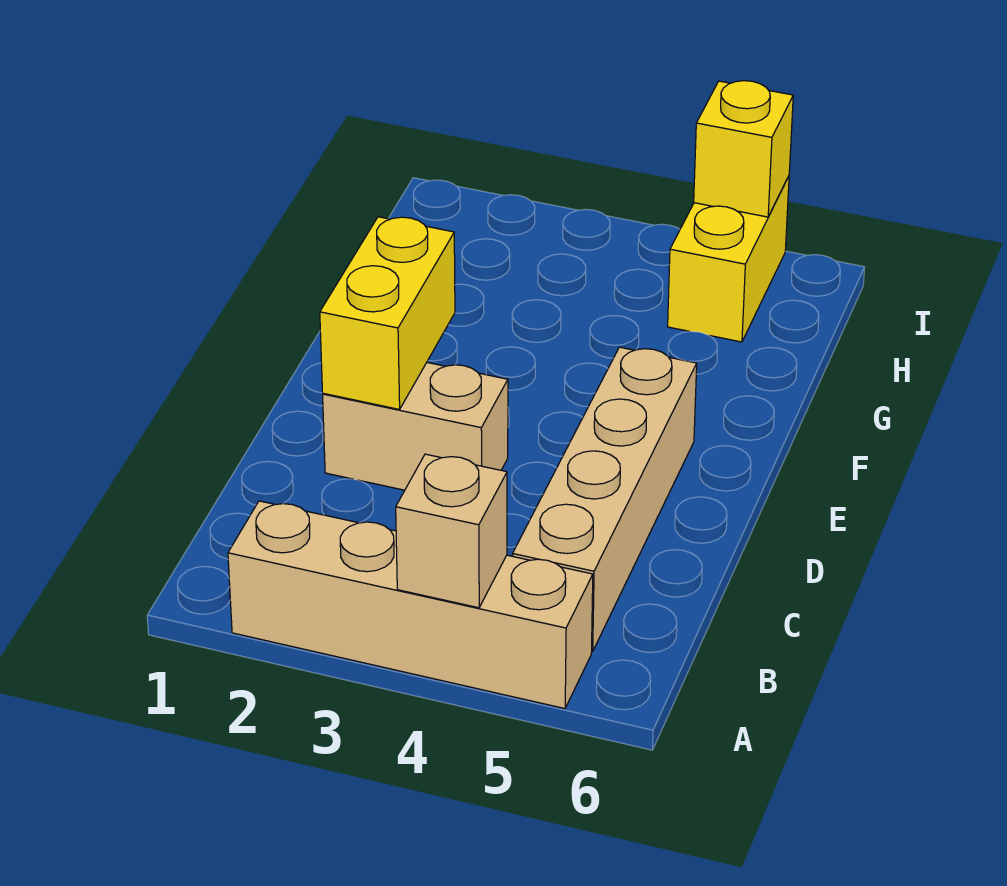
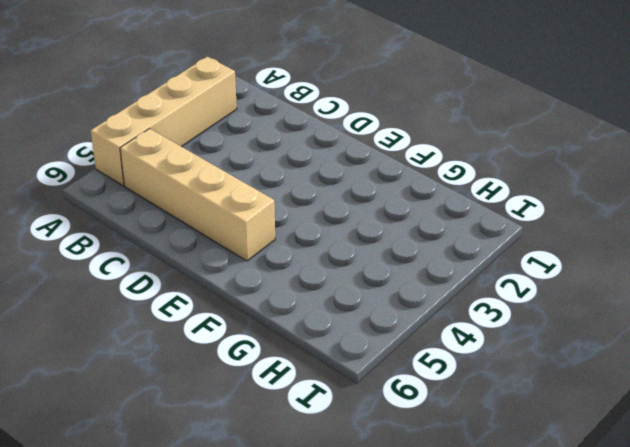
none -> tan brick D2:D3 level 1
none -> yellow brick H5:I5 level 1

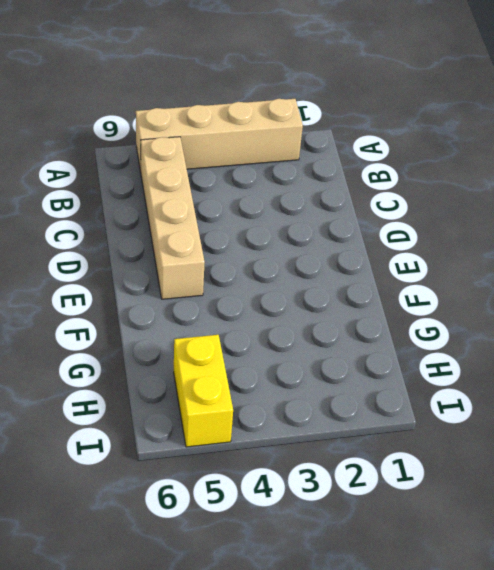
none -> tan brick D2:D3 level 1
none -> tan brick A4 level 2

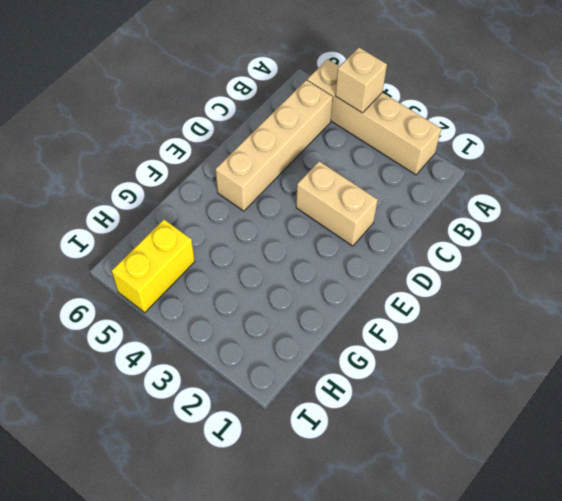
none -> yellow brick D2:E2 level 2
none -> yellow brick I5 level 2

